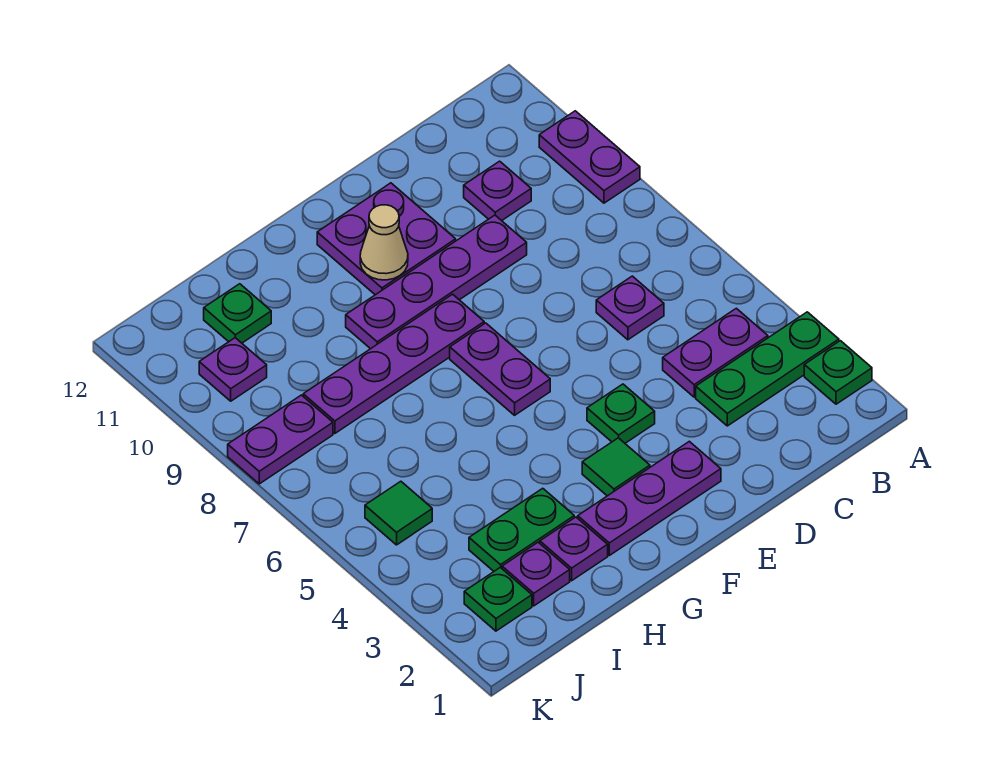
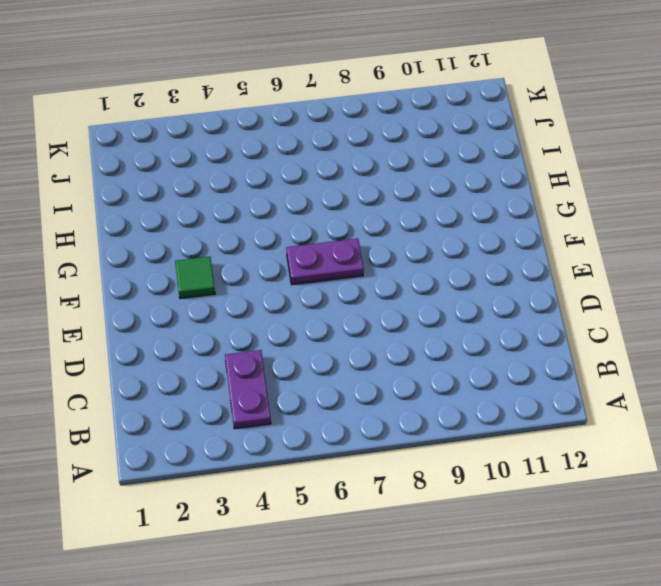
none -> green plate A2 level 1
none -> green plate A3:C3 level 1
none -> purple plate A9:A10 level 1

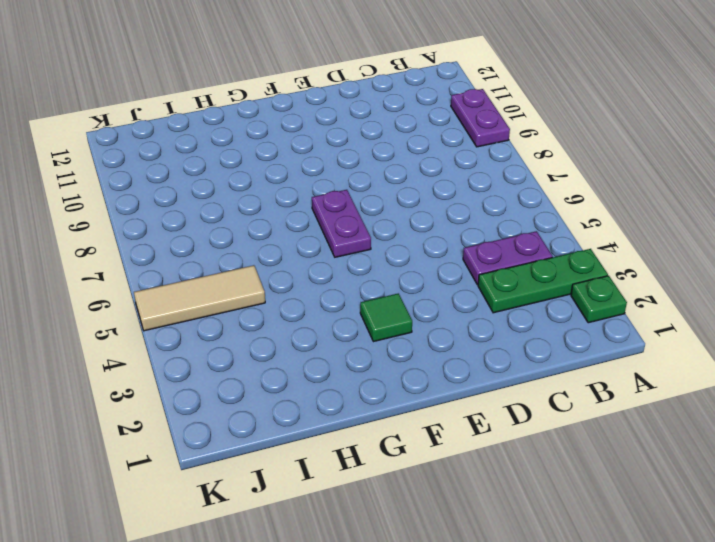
tan tile I5:K5 level 1 -> green tile J5 level 1
none -> purple plate C6 level 1
none -> purple plate C10 level 1
none -> purple plate D9:G9 level 1

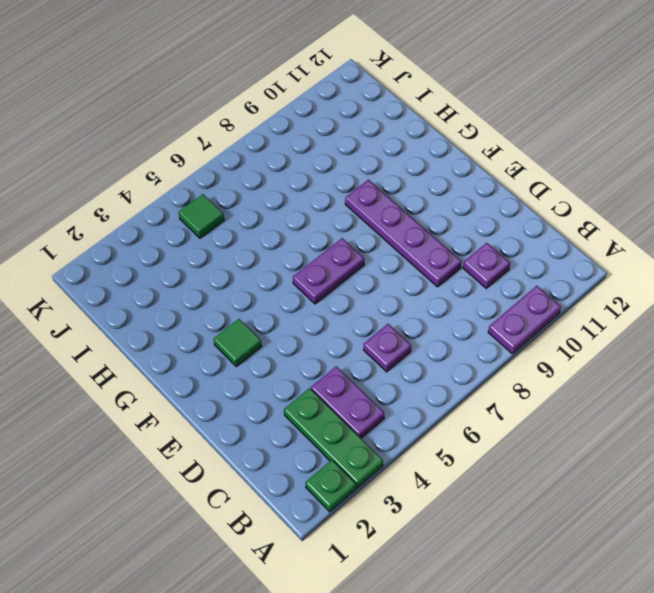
none -> purple plate E2:G2 level 1
none -> green plate E4 level 1
none -> purple plate E10:F11 level 1

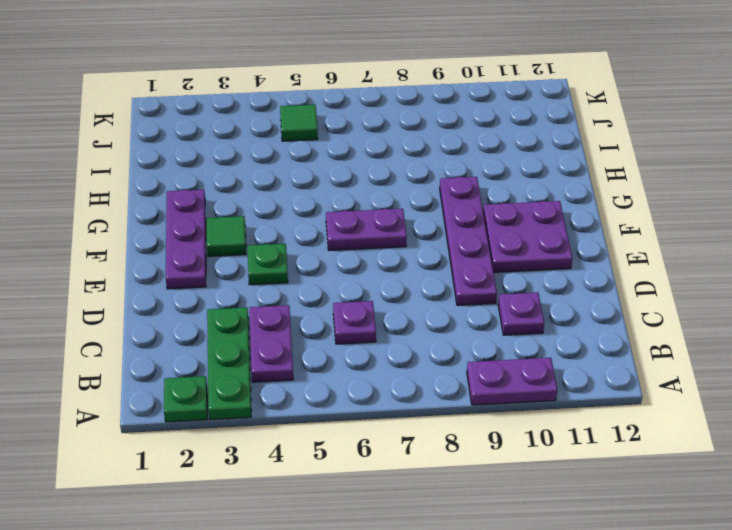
none -> purple plate F8:I8 level 1
none -> purple plate H2 level 1
none -> green plate H3:I3 level 1

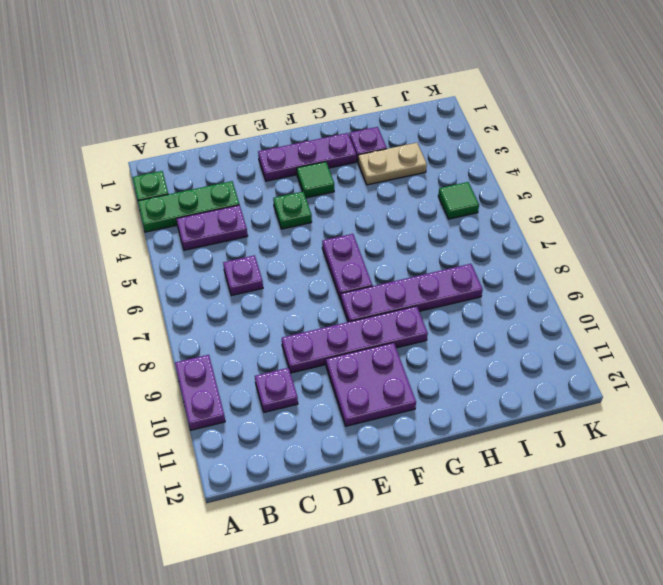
tan plate H3:I3 level 1 -> green plate H3:I3 level 1
none -> purple plate I2 level 1
none -> green plate I11 level 1
none -> green plate J2 level 1

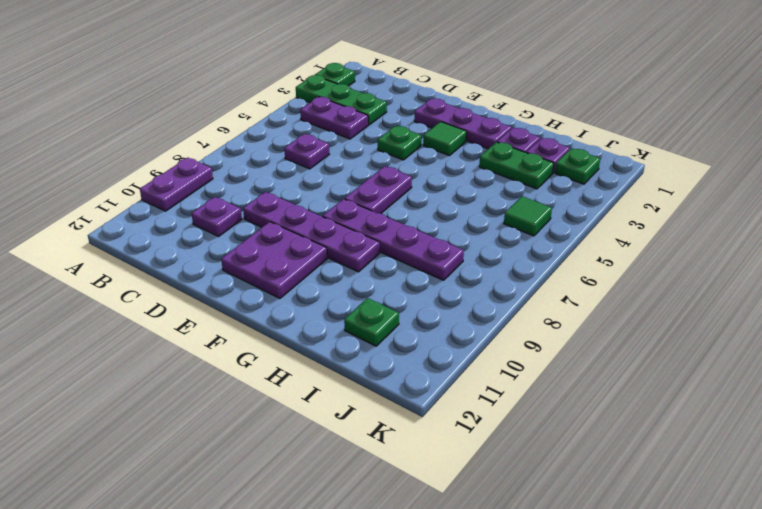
none -> purple plate J8:K8 level 1
none -> purple plate J10 level 1
none -> tan cone F10 level 2

